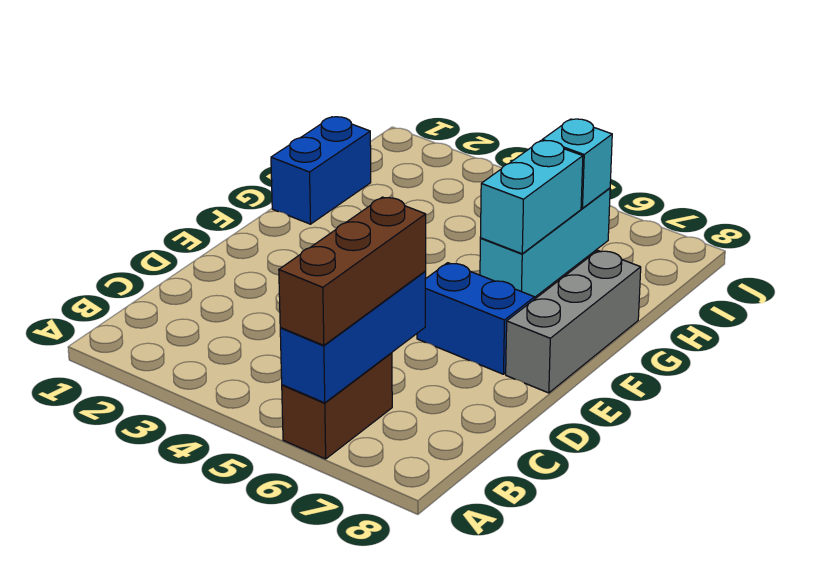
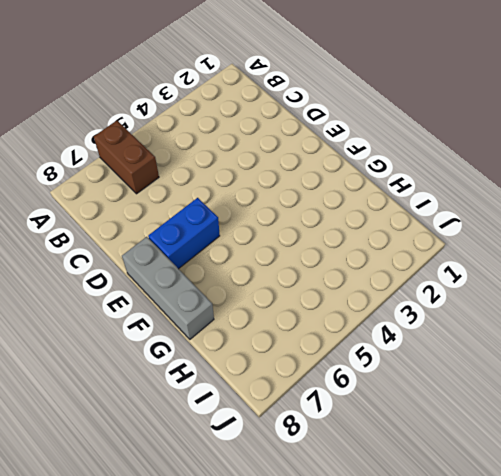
none -> blue brick G1:H1 level 1
none -> cyan brick G6:I6 level 1

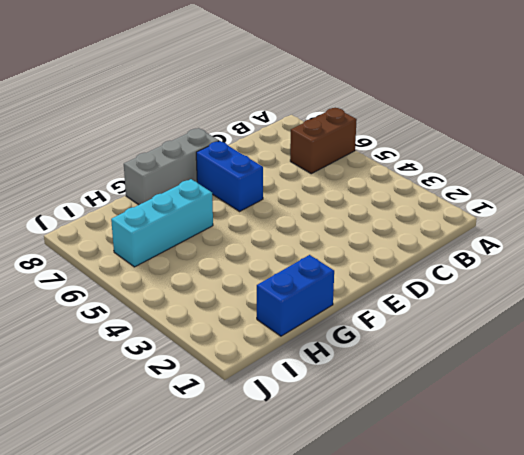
none -> blue brick A6:C6 level 2
none -> cyan brick G6:H6 level 2

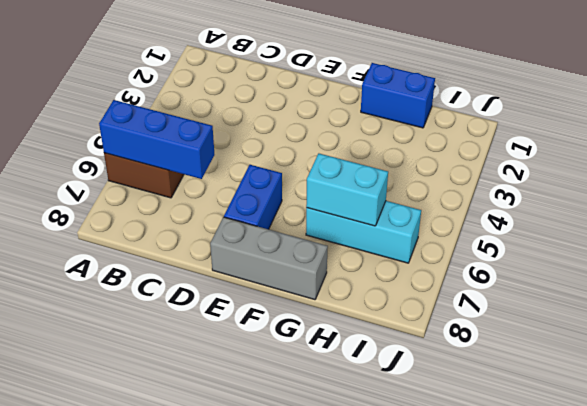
none -> cyan brick I6 level 2
none -> brown brick A6:C6 level 3

